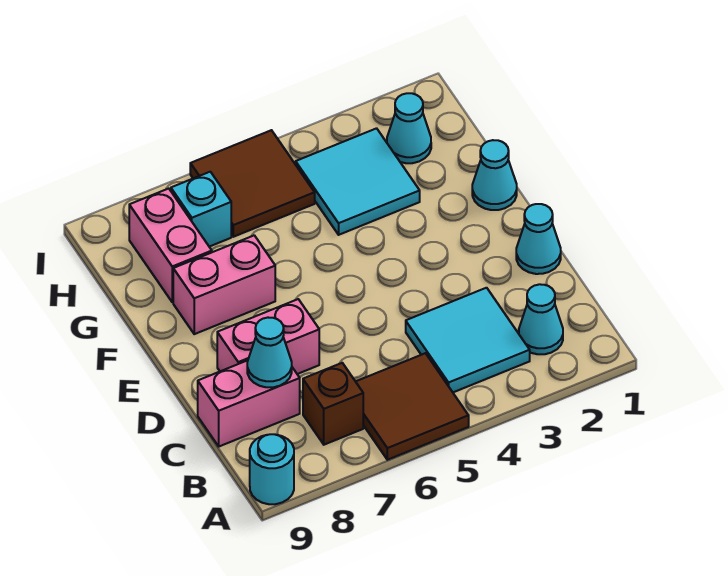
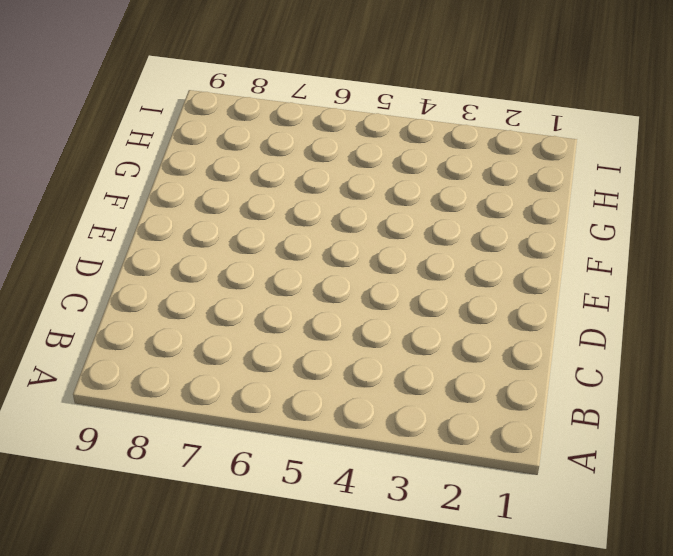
none -> brown tile A5:B6 level 1
none -> cyan round brick A9 level 1
none -> cyan cone B2 level 1

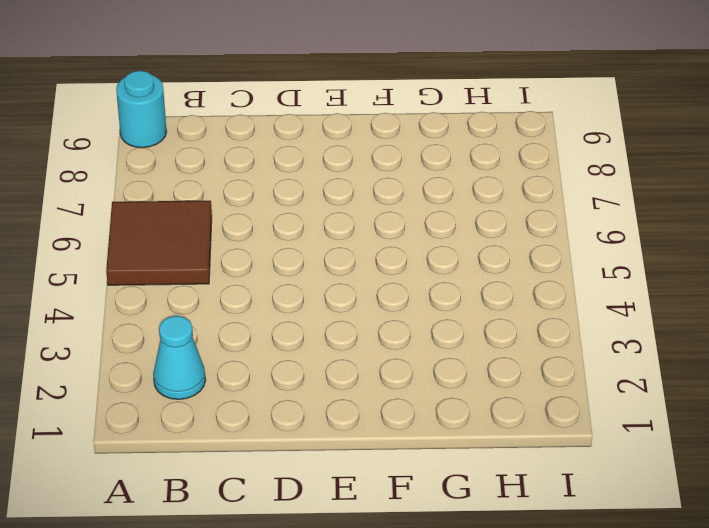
none -> cyan tile B3:C4 level 1
none -> brown brick B7 level 1
none -> pink brick C8:C9 level 1

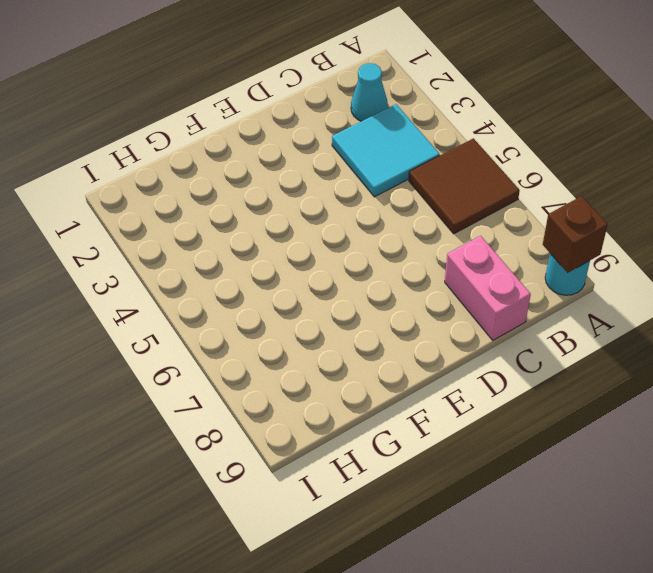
brown brick A9 level 2 -> brown brick B7 level 1
none -> cyan cone D1 level 1
none -> pink brick D7:D8 level 1
none -> cyan cone F1 level 1

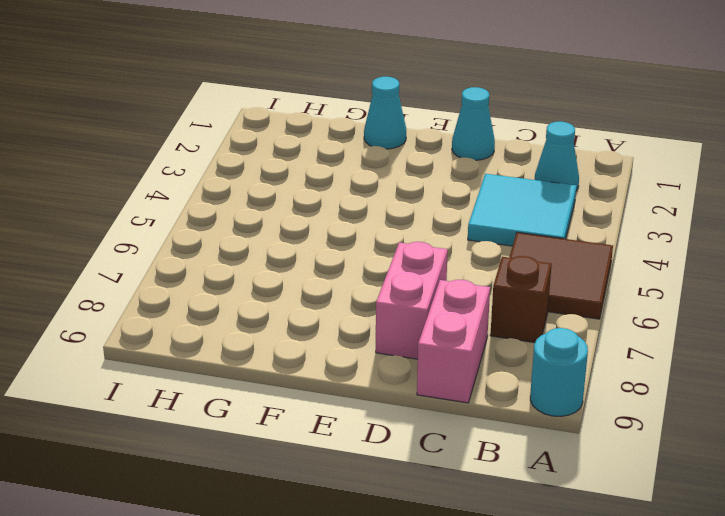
none -> pink brick F7:F8 level 1
none -> cyan tile G3:H4 level 1
none -> pink brick G8:H8 level 1

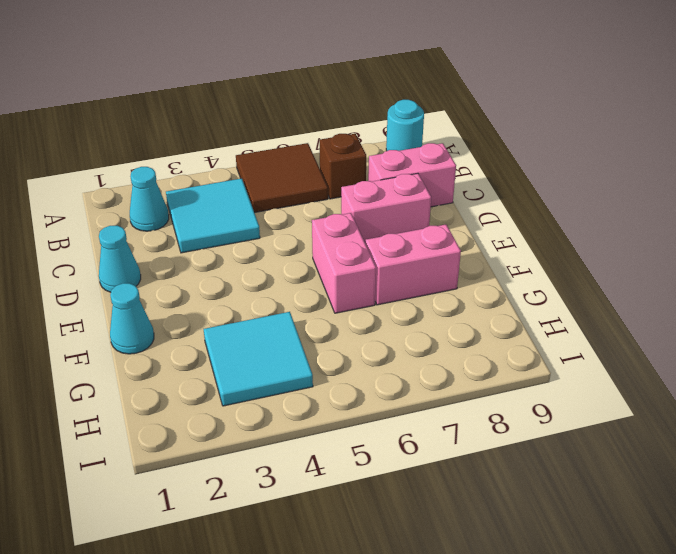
pink brick E6:F6 level 1 -> pink brick G8:H8 level 1
none -> cyan cone H2 level 1
none -> brown tile H5:I6 level 1
none -> cyan brick H7 level 1

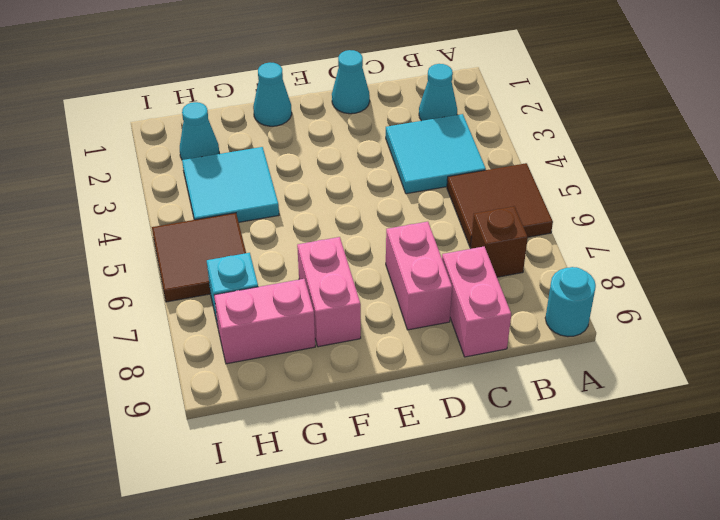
none -> cyan cone C8 level 2

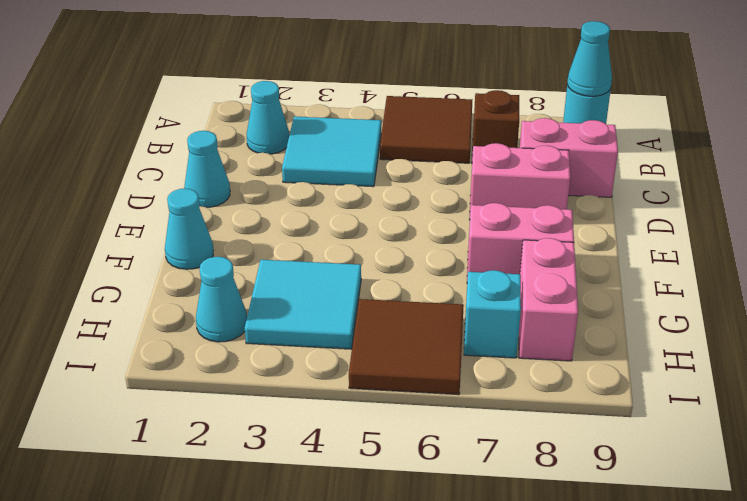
cyan cone A9 level 2 -> cyan cone C8 level 2

